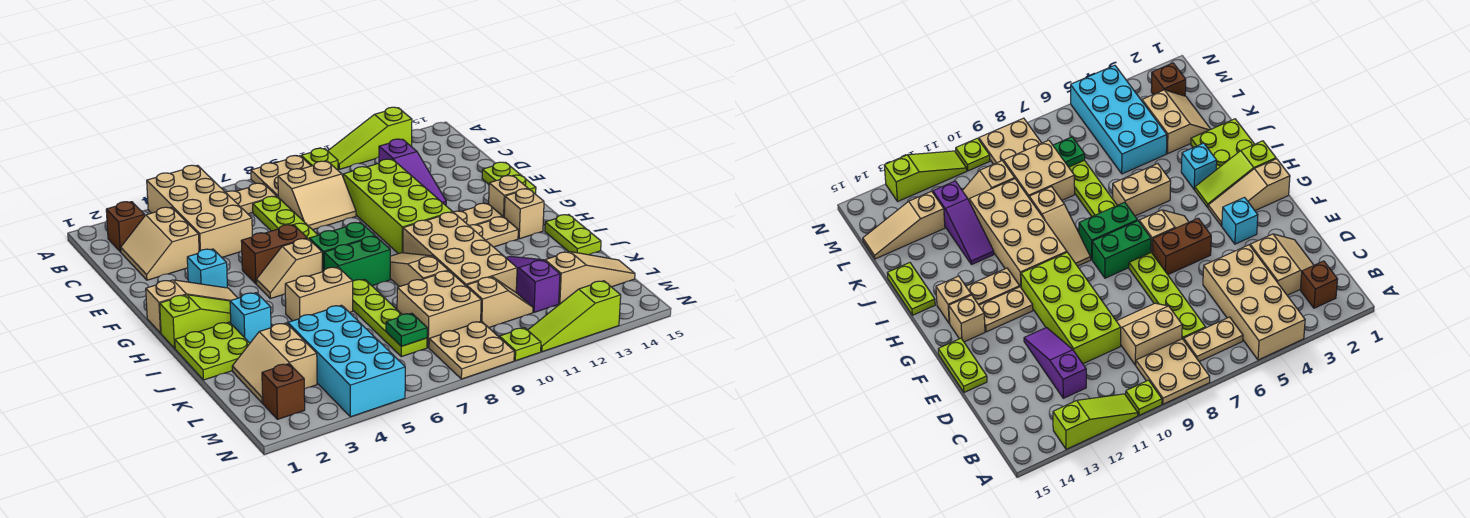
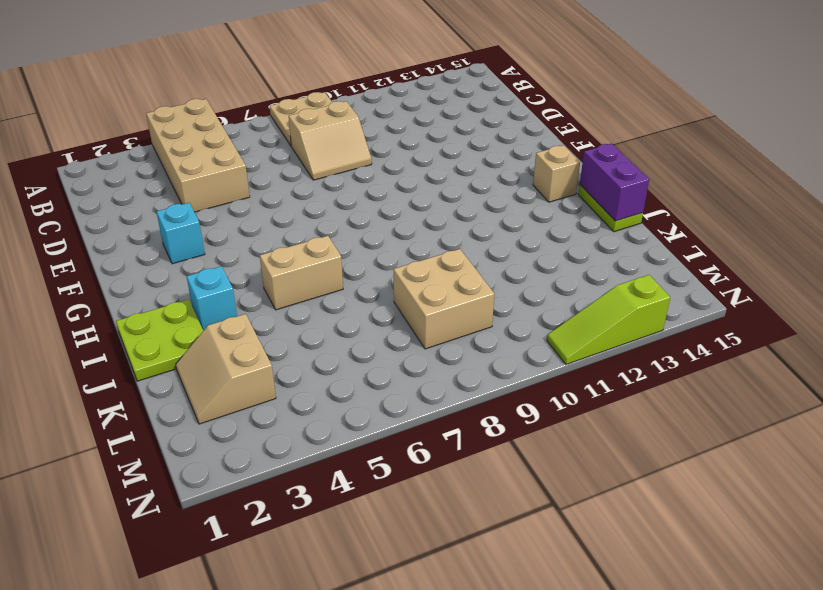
purple brick I15:J15 level 2 -> none
none -> lime plate A10 level 1
none -> lime slope A11:A13 level 1 top 13
none -> brown brick B2 level 1
none -> tan plate B6:B7 level 1

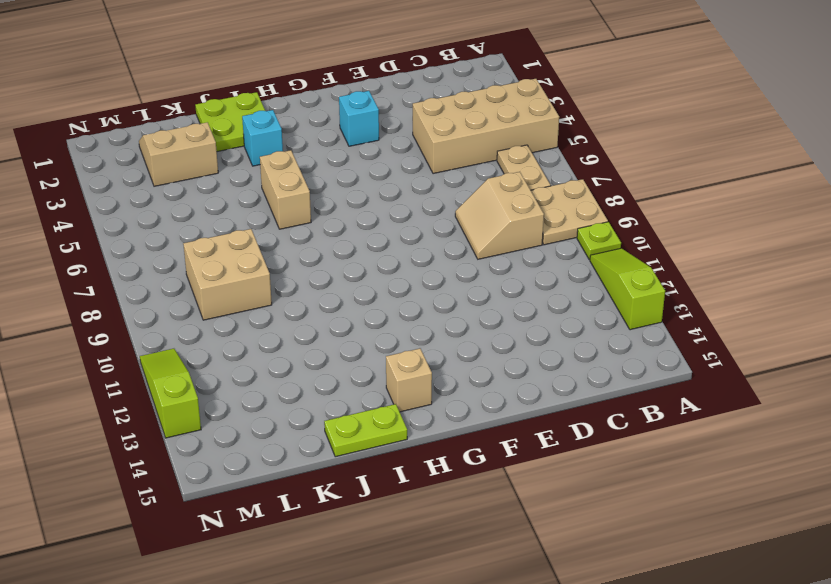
none -> brown brick B2 level 1
none -> tan slope C2:D3 level 1 top 3
none -> lime plate C7:F7 level 1
none -> purple slope C12:E12 level 1 top C

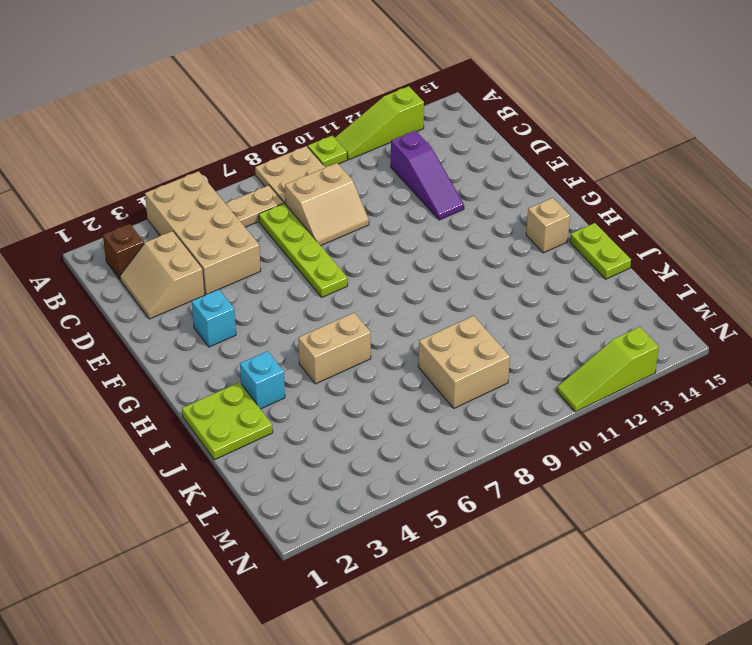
none -> lime brick D10:G11 level 1
none -> lime plate E15:F15 level 1
none -> brown brick F5:F6 level 1
none -> tan slope G1:G3 level 1 top 1

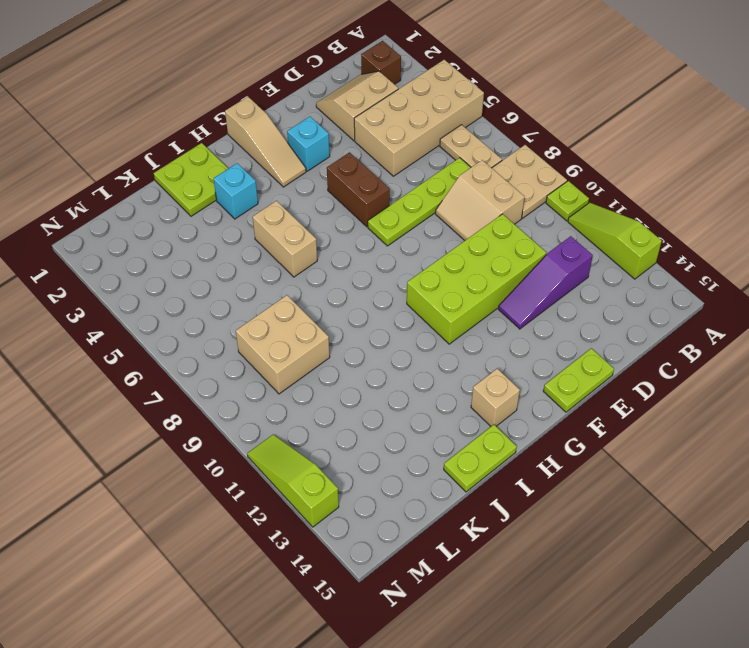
none -> tan slope G5:G6 level 1 top 6
none -> green brick G7:G8 level 1
none -> tan plate G12:G13 level 1
none -> tan brick G14 level 1

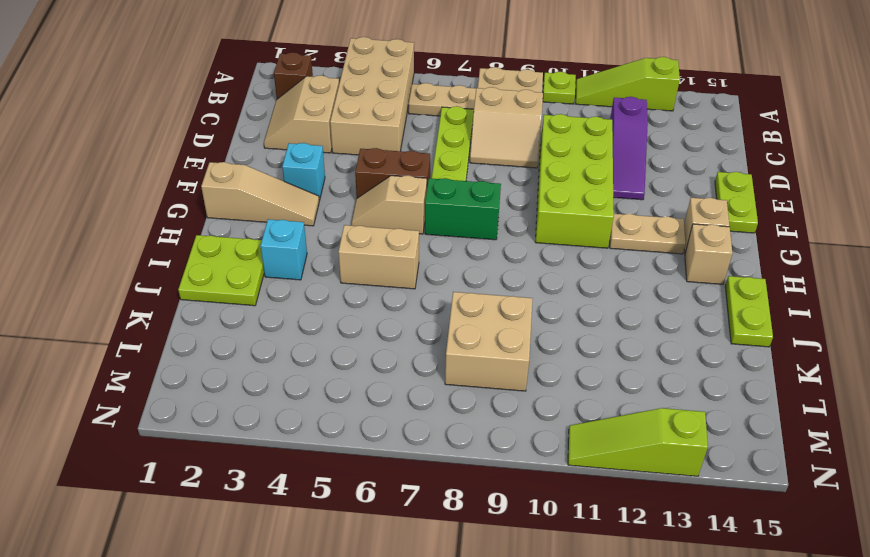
none -> lime slope H1:H3 level 1 top 1
none -> green brick H7:H8 level 1
none -> tan slope H9:J9 level 1 top J
none -> tan brick H10:K11 level 1

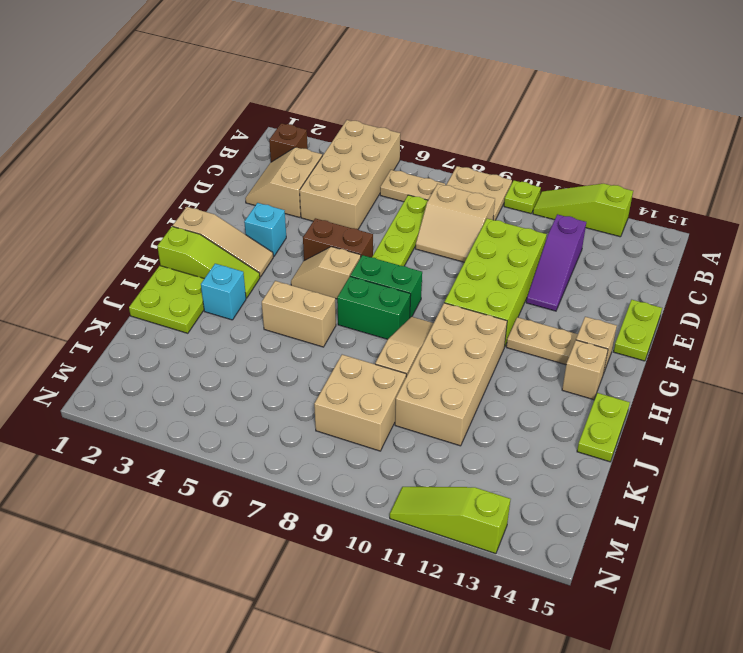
none -> tan plate H12:H13 level 1
none -> lime plate I7:L7 level 1
none -> purple slope J12:L12 level 1 top L
none -> tan slope K2:L3 level 1 top 3

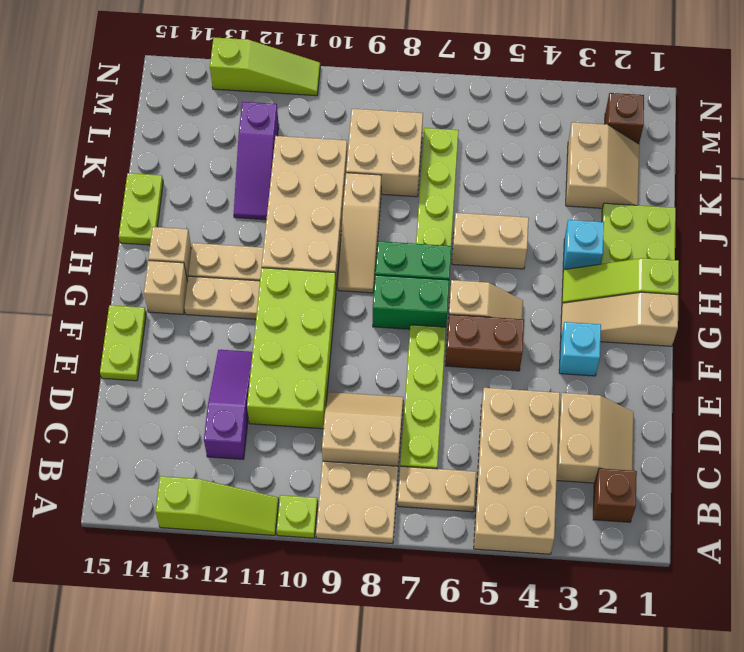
none -> cyan brick K4:N5 level 1
none -> tan slope L10:L11 level 1 top 10
none -> tan slope L13:L15 level 1 top 13
none -> tan plate M8:N9 level 1

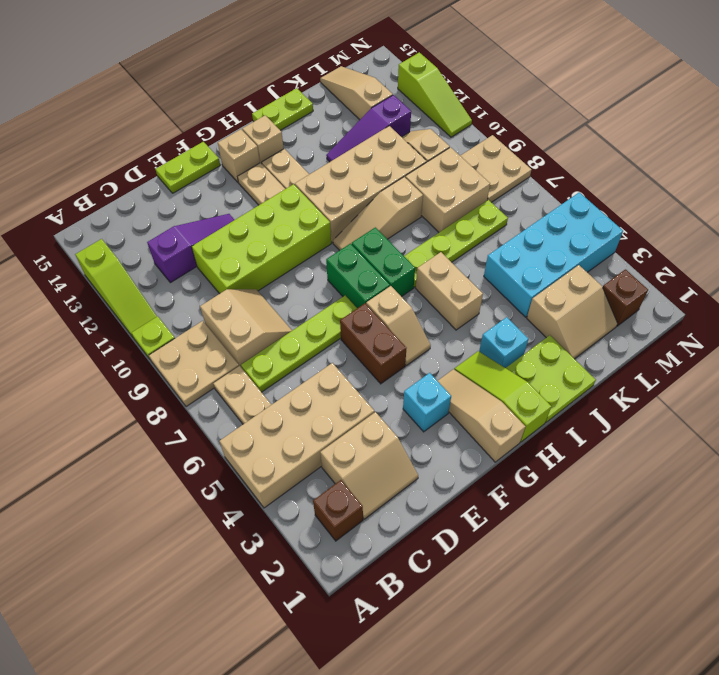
none -> lime plate N10 level 1
none -> green plate L7 level 2

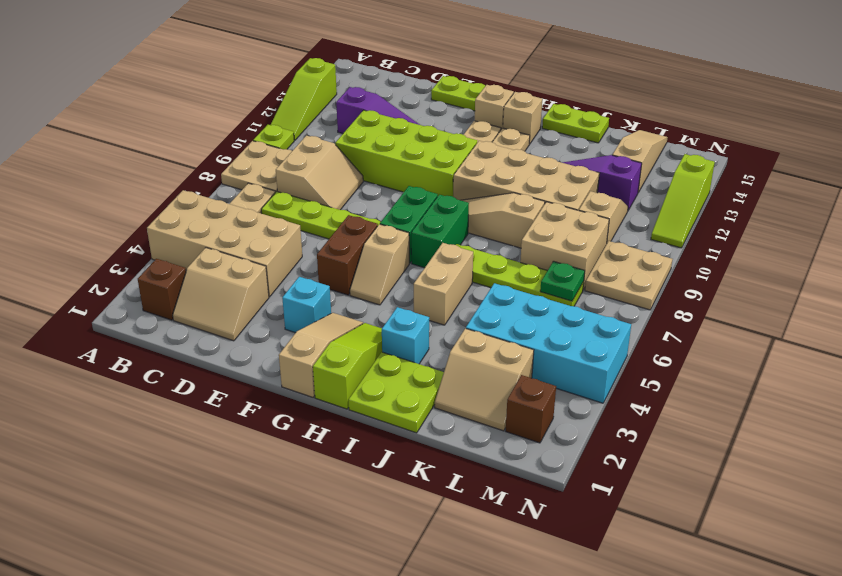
none -> lime plate N10 level 1

